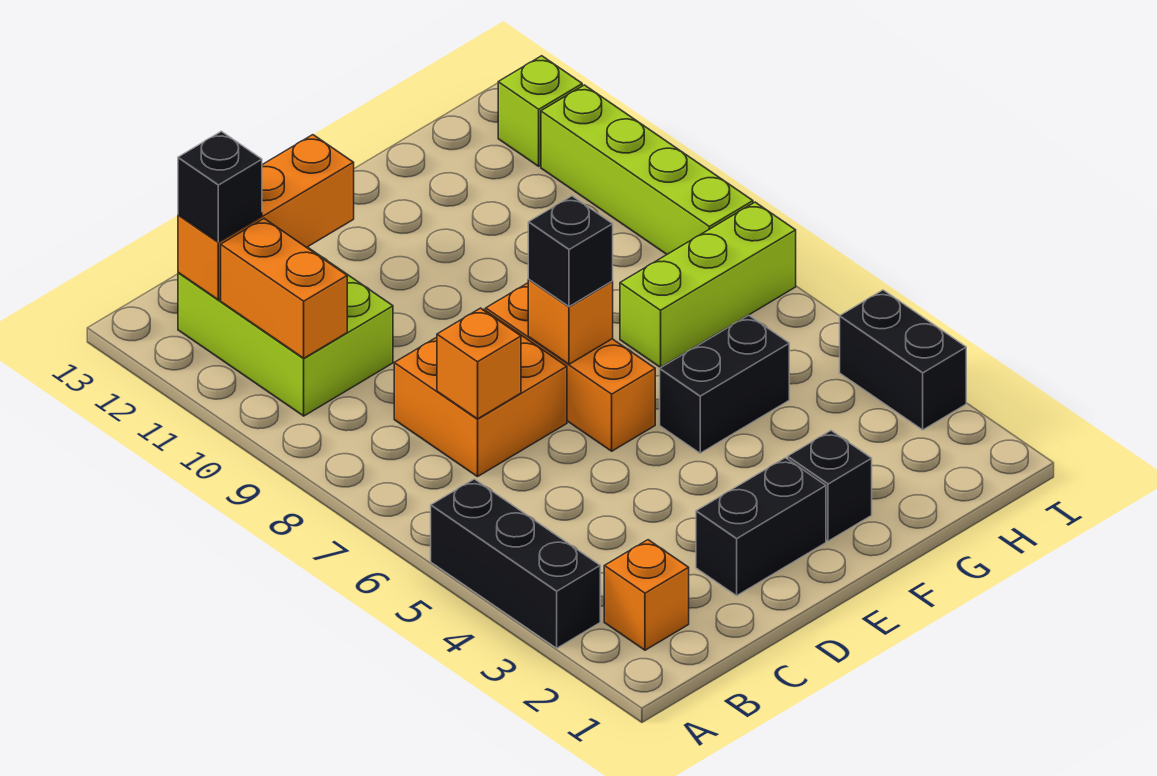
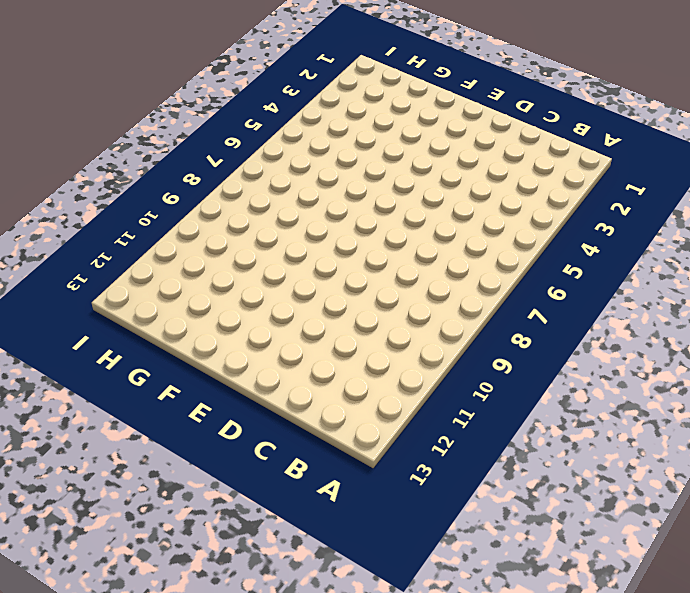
none -> black brick A3:A5 level 1
none -> orange brick B2 level 1
none -> lime brick B10:C12 level 1

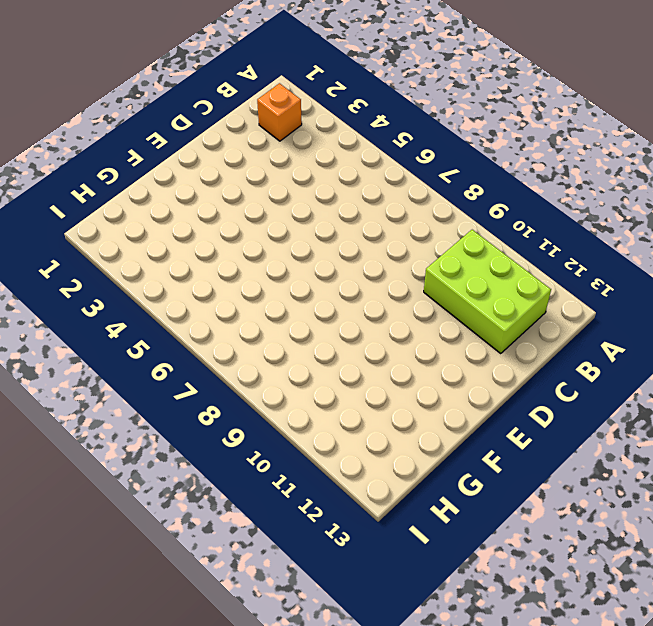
none -> black brick A3:A5 level 1
none -> orange brick C7:D8 level 1
none -> black brick D2:E2 level 1

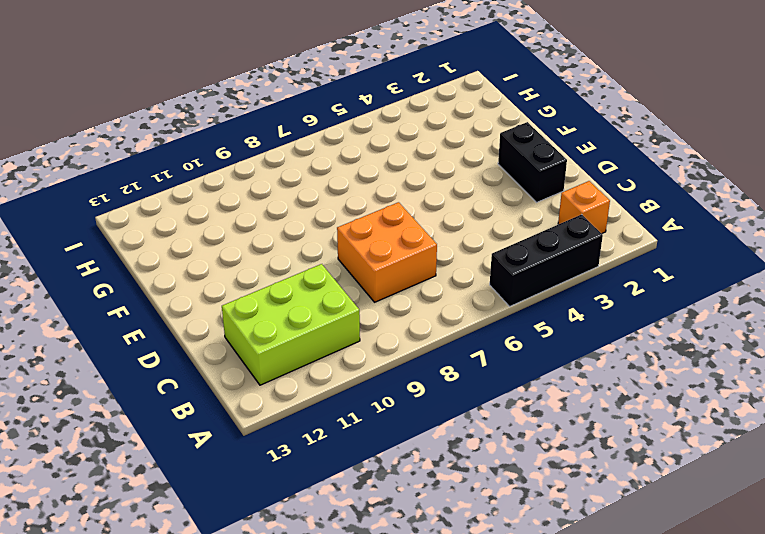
none -> orange brick E6:E8 level 1
none -> black brick F2 level 1
none -> black brick F5:G5 level 1

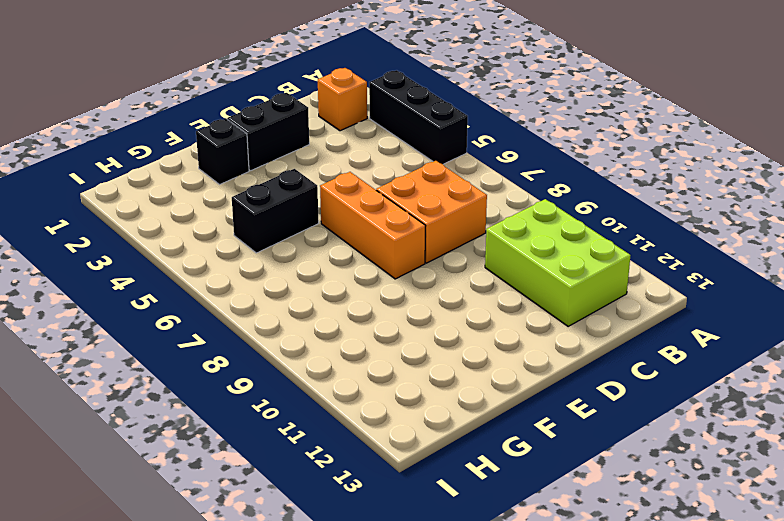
none -> lime brick G7:I7 level 1
none -> black brick I3:I4 level 1
none -> lime brick I8:I11 level 1

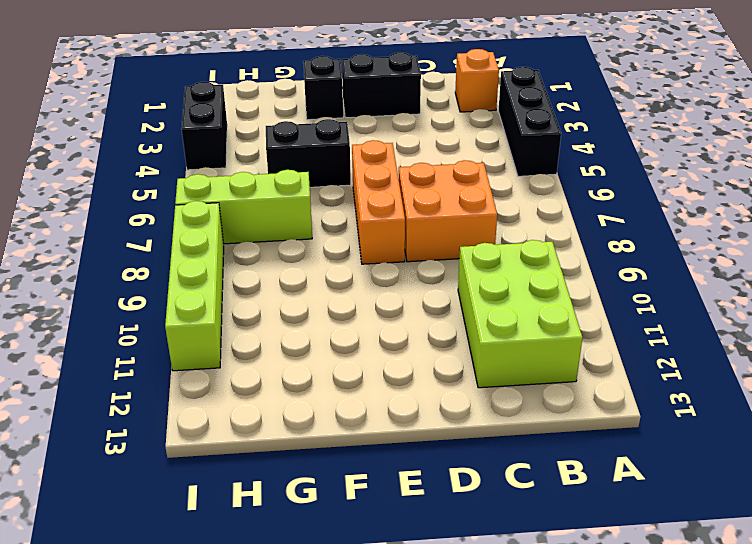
none -> lime brick I12 level 1
none -> orange brick B10:B11 level 2
none -> orange brick B12:D12 level 2

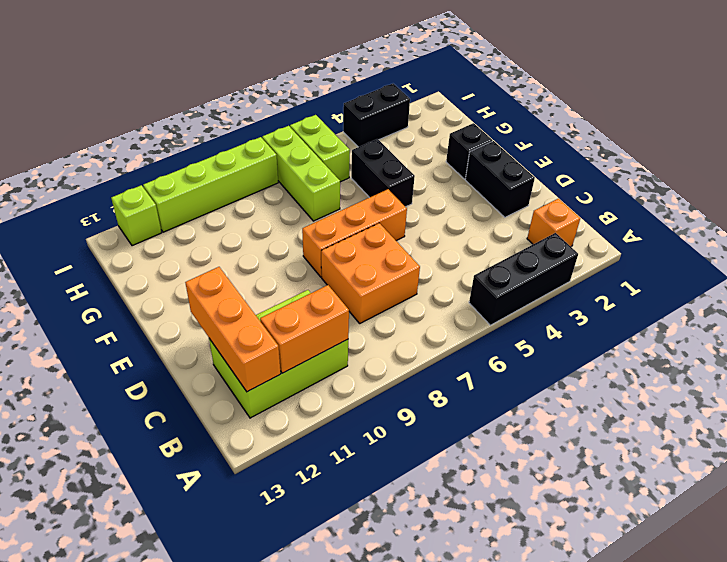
lime brick H6:I6 level 1 -> none
none -> orange brick C7 level 2
none -> orange brick E7 level 2
none -> black brick B12 level 3

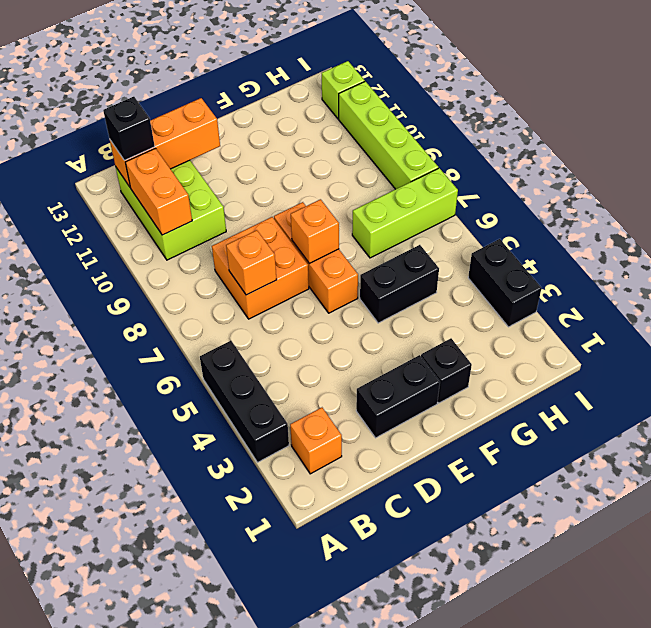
none -> black brick E7 level 3

